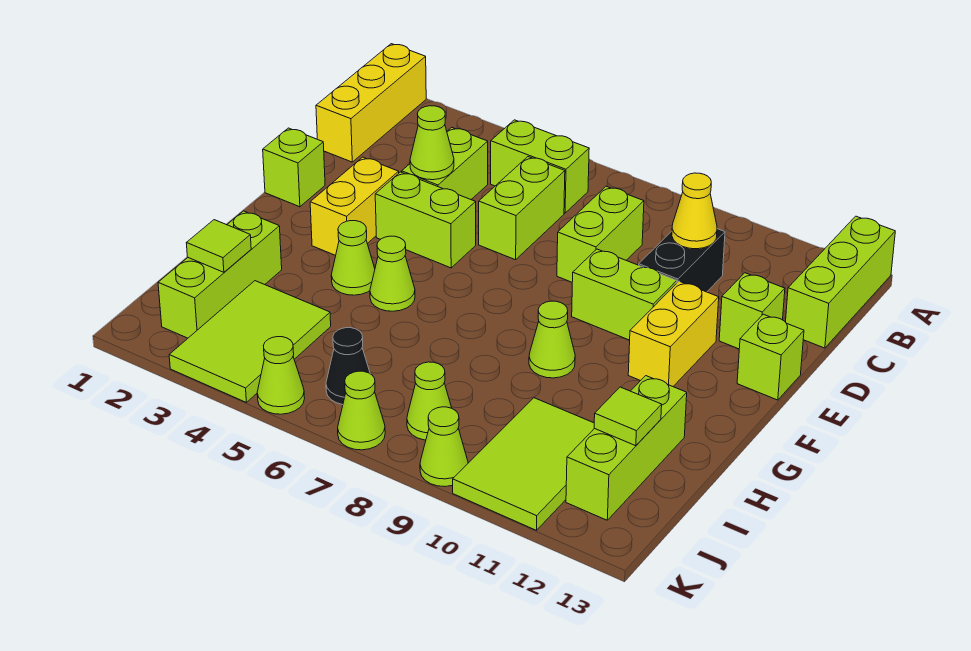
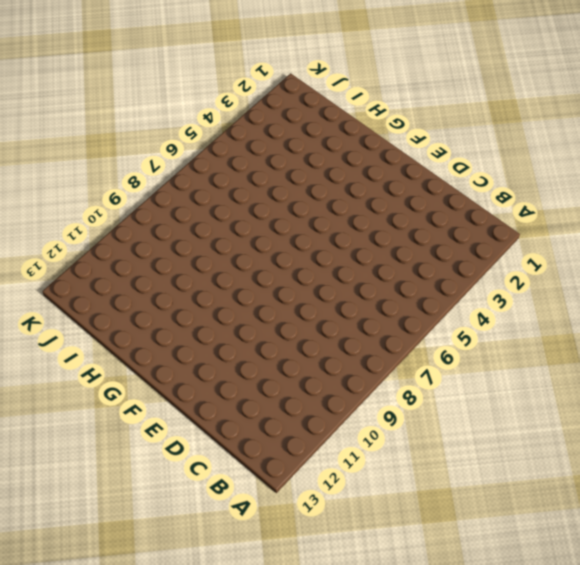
none -> yellow brick A1:C1 level 1
none -> lime brick A13:C13 level 1
none -> lime brick B5:B6 level 1
none -> lime brick C4:D4 level 1

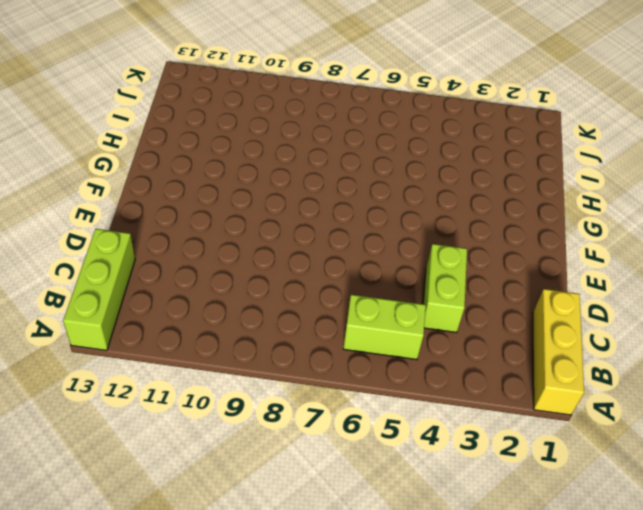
none -> lime brick C6:D6 level 1
none -> lime brick C8:D8 level 1
none -> black brick C10:D10 level 1
none -> lime brick D12 level 1

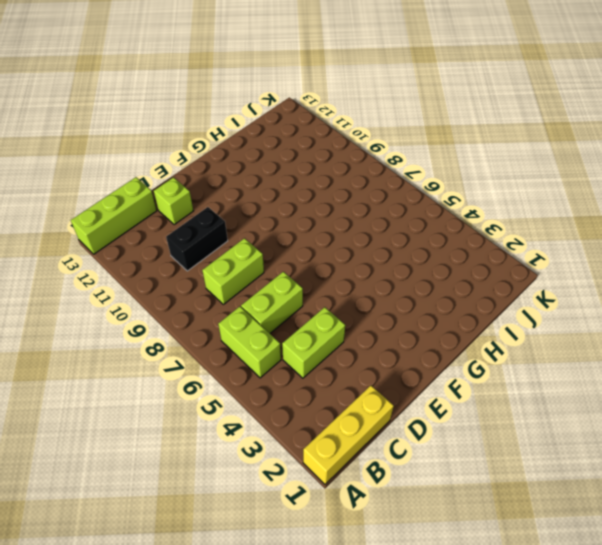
none -> lime brick E1 level 1
none -> yellow brick E3:F3 level 1
none -> lime brick E4:E5 level 1
none -> lime brick E9:E10 level 1

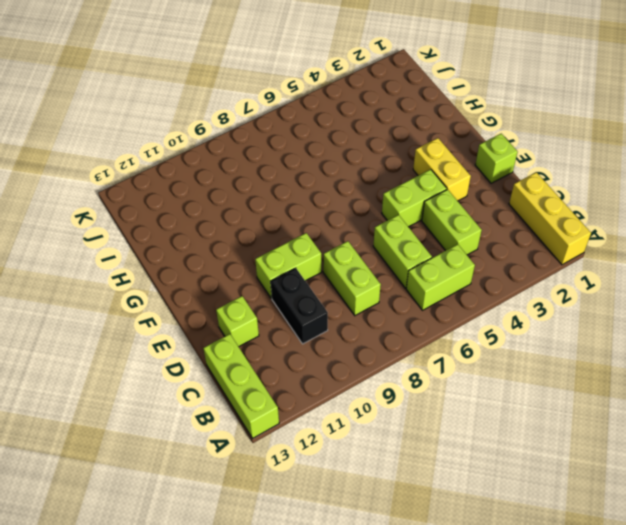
none -> yellow brick E11:F11 level 1
none -> lime brick E13 level 1
none -> lime cone G4 level 1
none -> lime cone G5 level 1

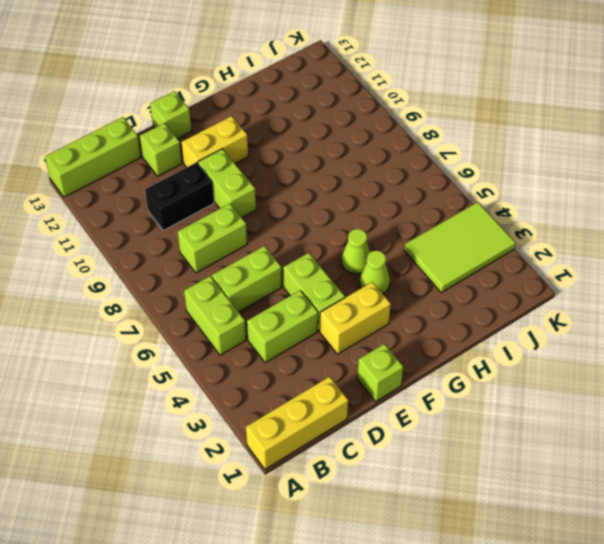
none -> lime cone G9 level 1
none -> lime brick H2:J2 level 1
none -> lime brick H12:J12 level 1
none -> lime tile I10:K11 level 1

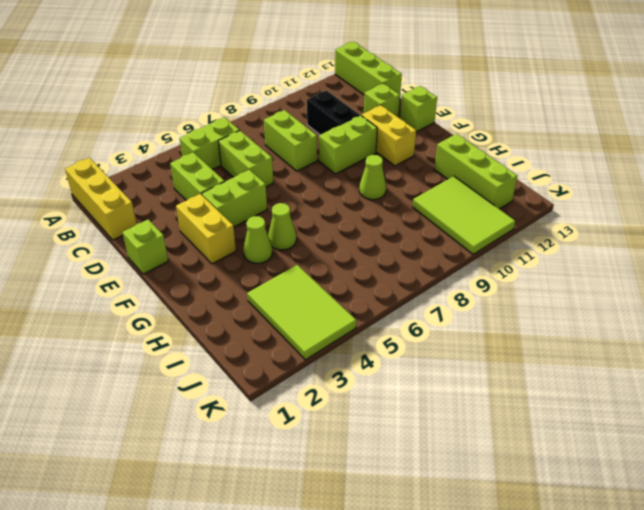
none -> lime brick H2:J2 level 1
none -> black cone J6 level 1
none -> lime cone J8 level 1
none -> lime cone K5 level 1

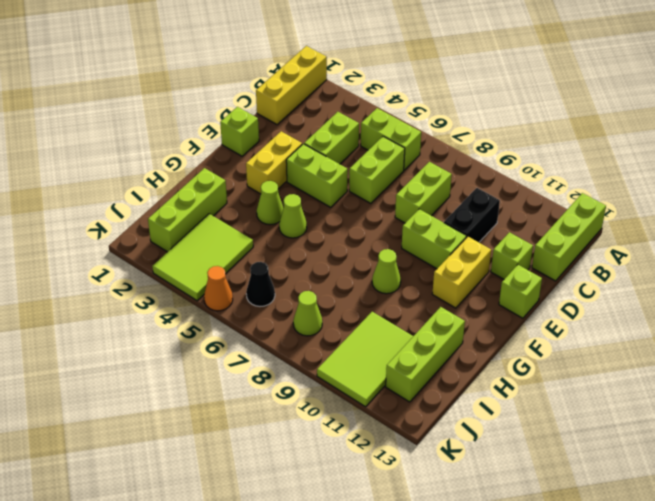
orange cone K5 level 1 -> lime cone K5 level 1
none -> lime cone K7 level 1
none -> lime cone K9 level 1
none -> yellow cone C10 level 2
none -> lime cone D4 level 2

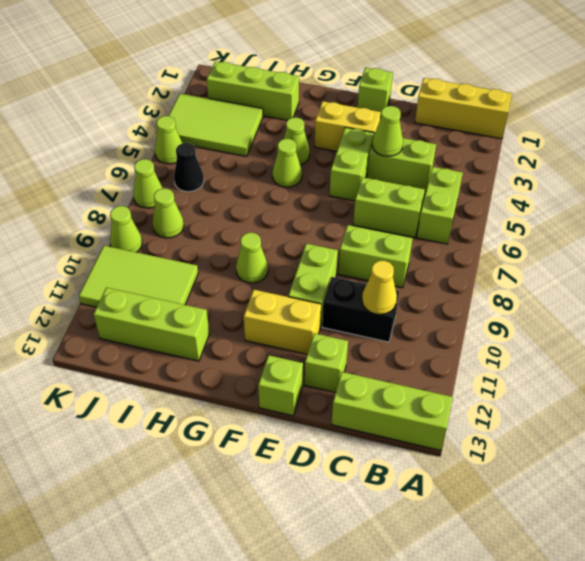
none -> lime tile I2 level 2
none -> lime tile I12 level 2

